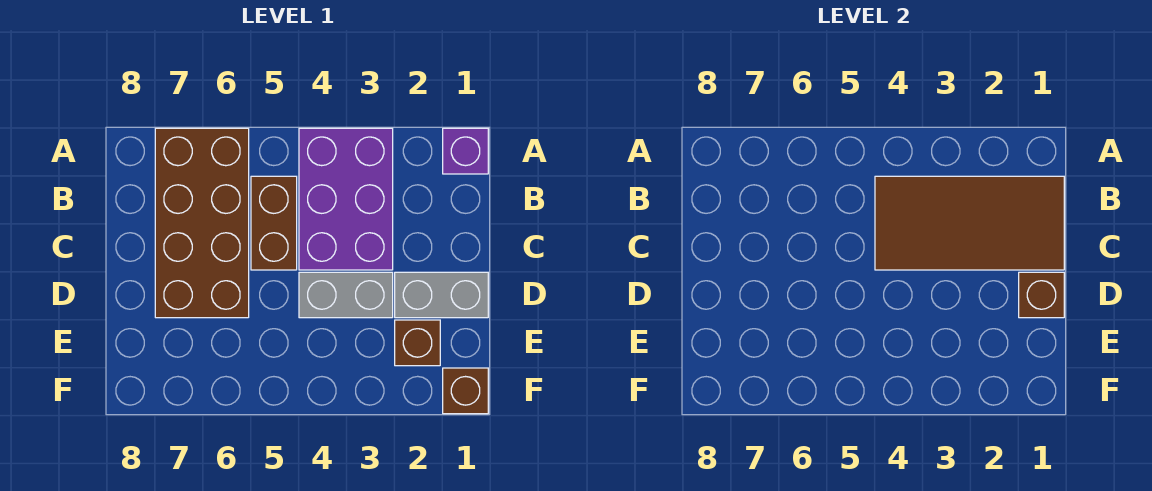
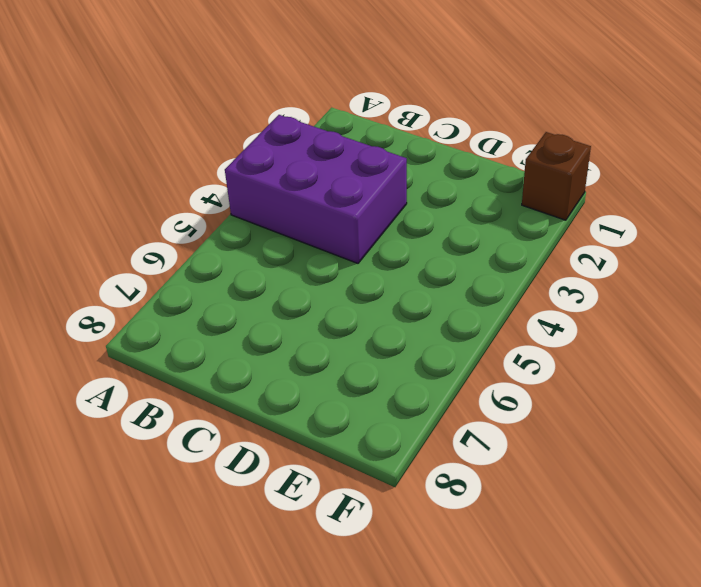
none -> purple brick A1 level 1
none -> brown brick A6:D7 level 1

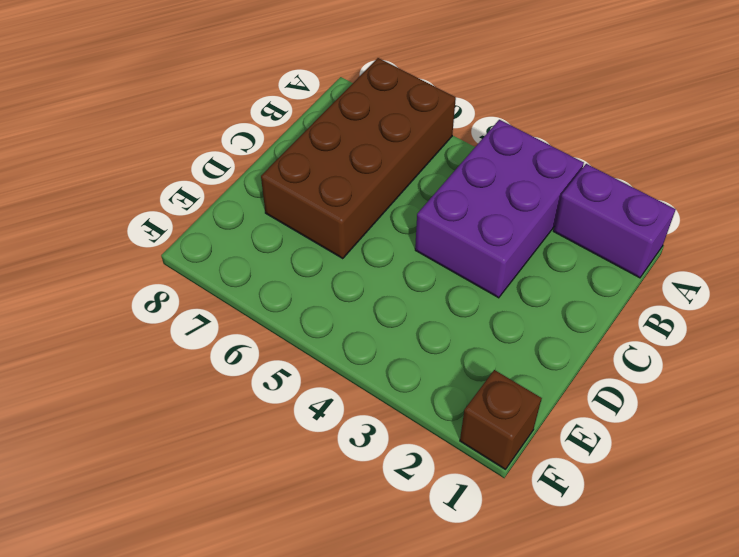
purple brick A1:A2 level 1 -> purple brick A1 level 1
none -> brown brick B5:C5 level 1
none -> grey brick D1:D2 level 1

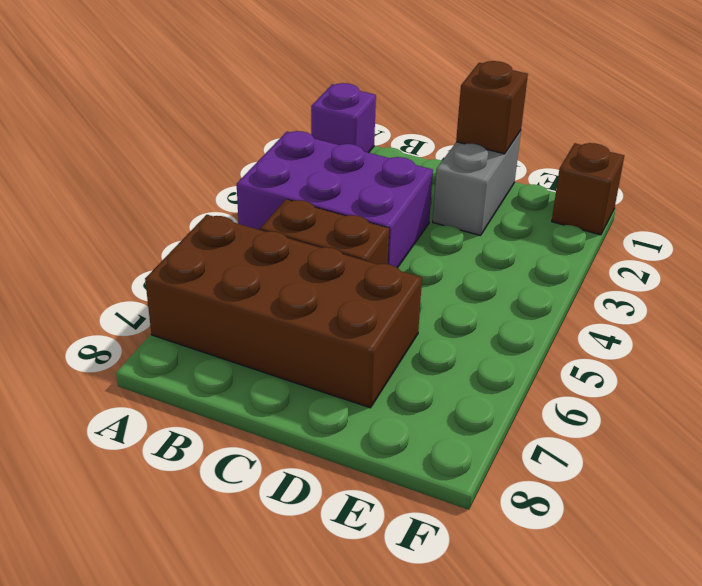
none -> grey brick D3:D4 level 1
none -> brown brick E2 level 1

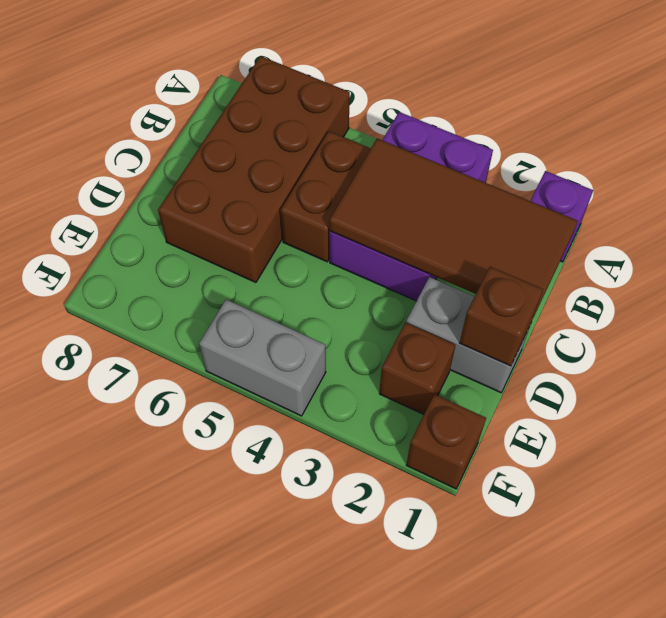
grey brick F4:F5 level 1 -> grey brick D3:D4 level 1

